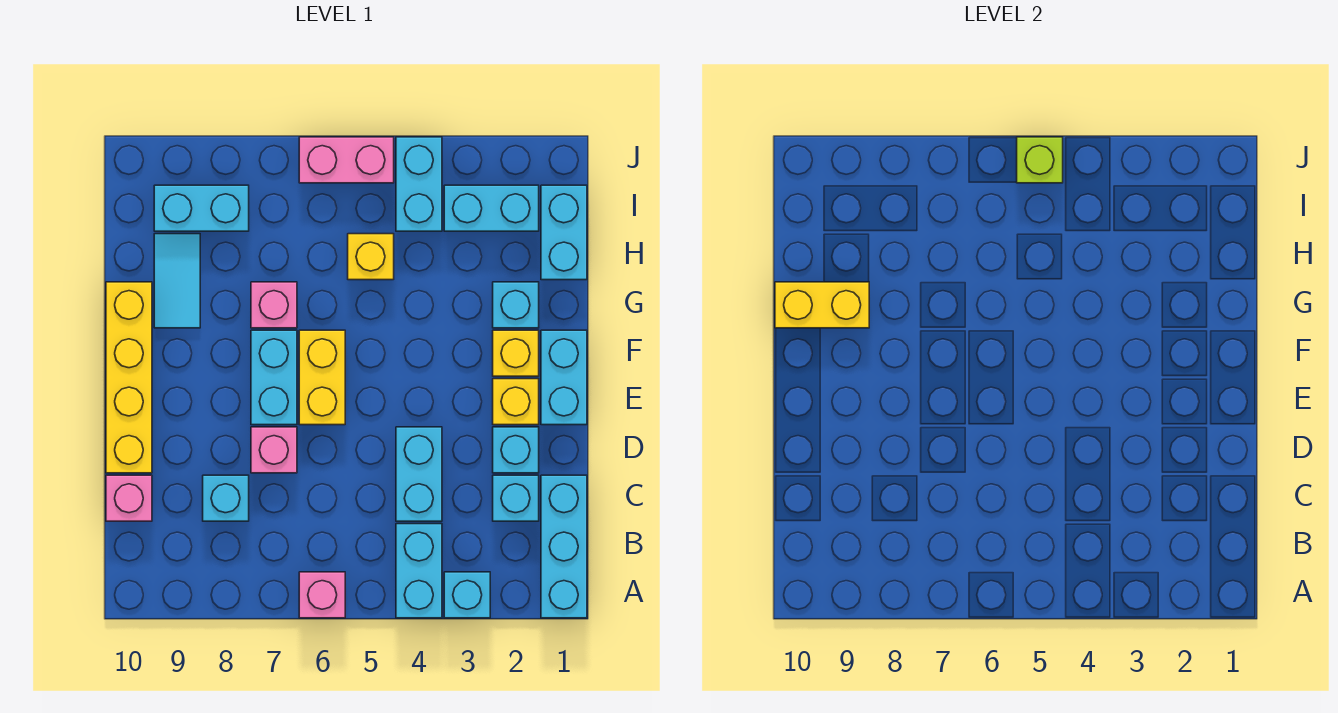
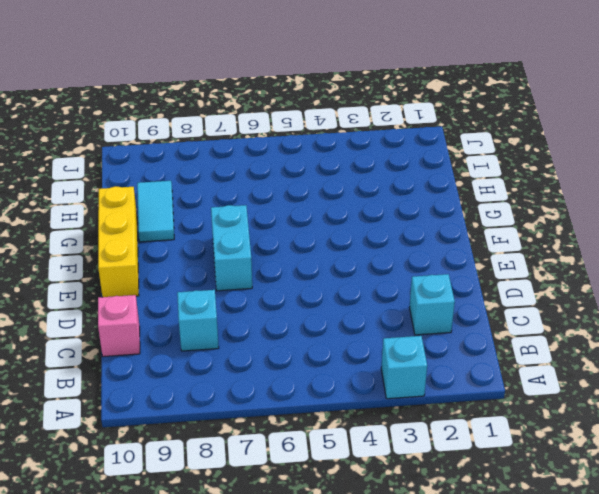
yellow brick E10:G10 level 1 -> yellow brick D10:G10 level 1
none -> cyan brick A1:C1 level 1
none -> cyan brick A4:B4 level 1
none -> pink brick A6 level 1

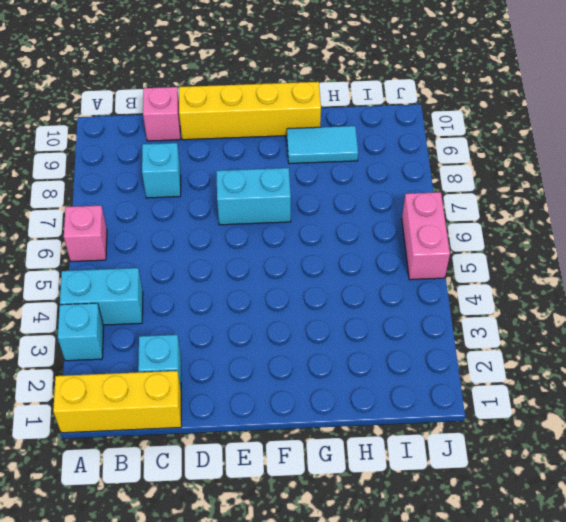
yellow brick A1:C1 level 1 -> cyan brick A1:C1 level 1
none -> cyan brick C4:D4 level 1
none -> cyan brick D2 level 1
none -> pink brick D7 level 1

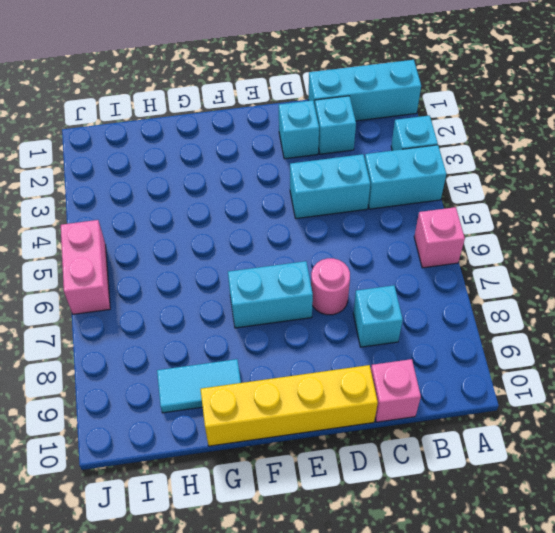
pink round brick D7 level 1 -> pink brick D7 level 1
none -> cyan brick E1:F1 level 1
none -> yellow brick E2 level 1
none -> yellow brick E6:F6 level 1

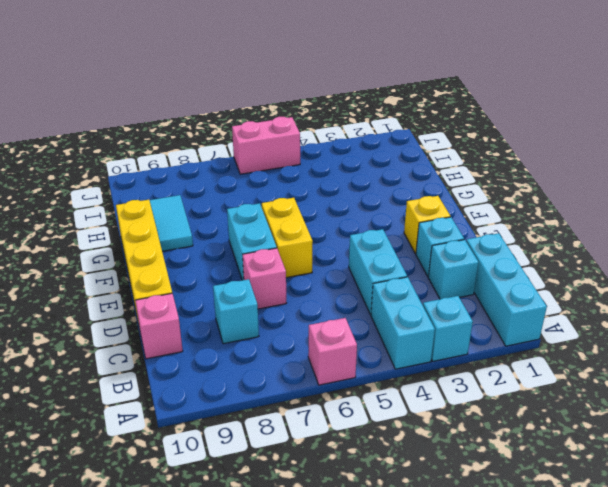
none -> cyan brick E1:F1 level 1
none -> yellow brick F2 level 1
none -> cyan brick G2 level 1

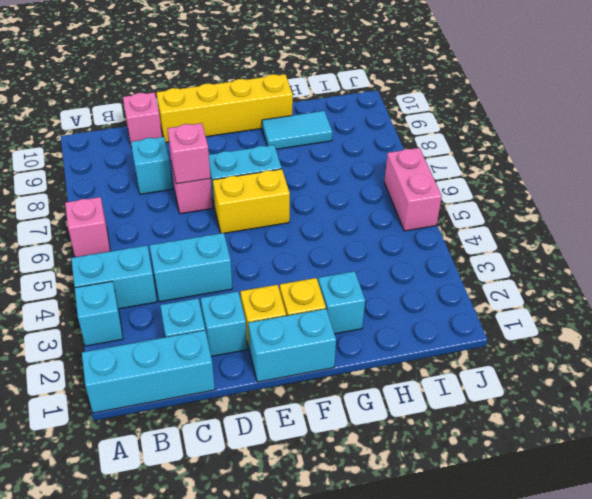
pink brick D7 level 2 -> pink brick G7 level 1
none -> cyan brick H1:I1 level 1
none -> yellow brick H5 level 1
none -> cyan brick I2:I3 level 1

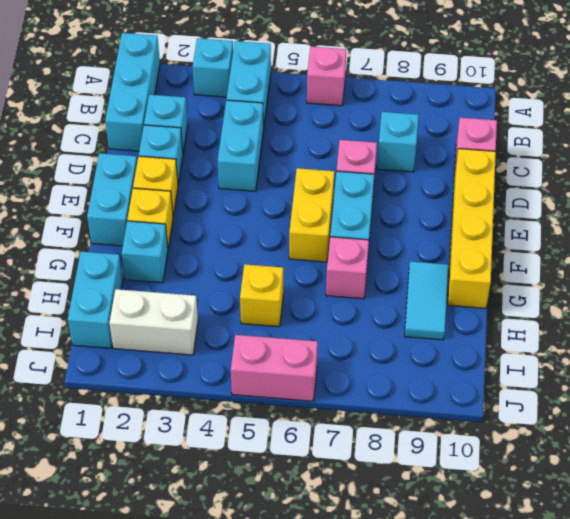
white brick I2:I3 level 1 -> cyan brick I2:I3 level 1
none -> cyan brick I4:J4 level 1
none -> cyan brick I8:I9 level 1
none -> yellow brick G9:G10 level 2

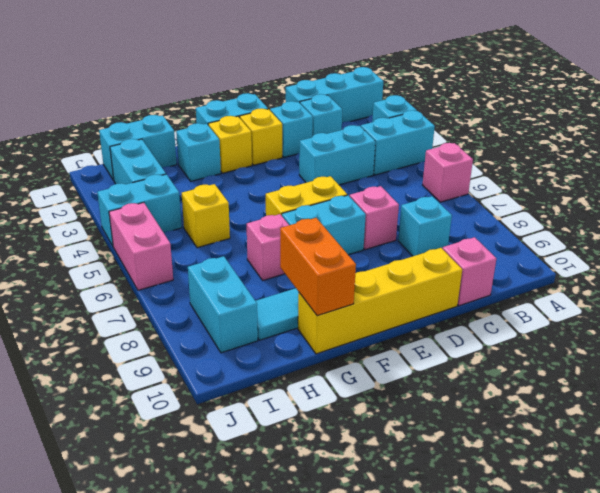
orange brick G9:G10 level 2 -> yellow brick G9:G10 level 2
none -> lime brick J5 level 2

